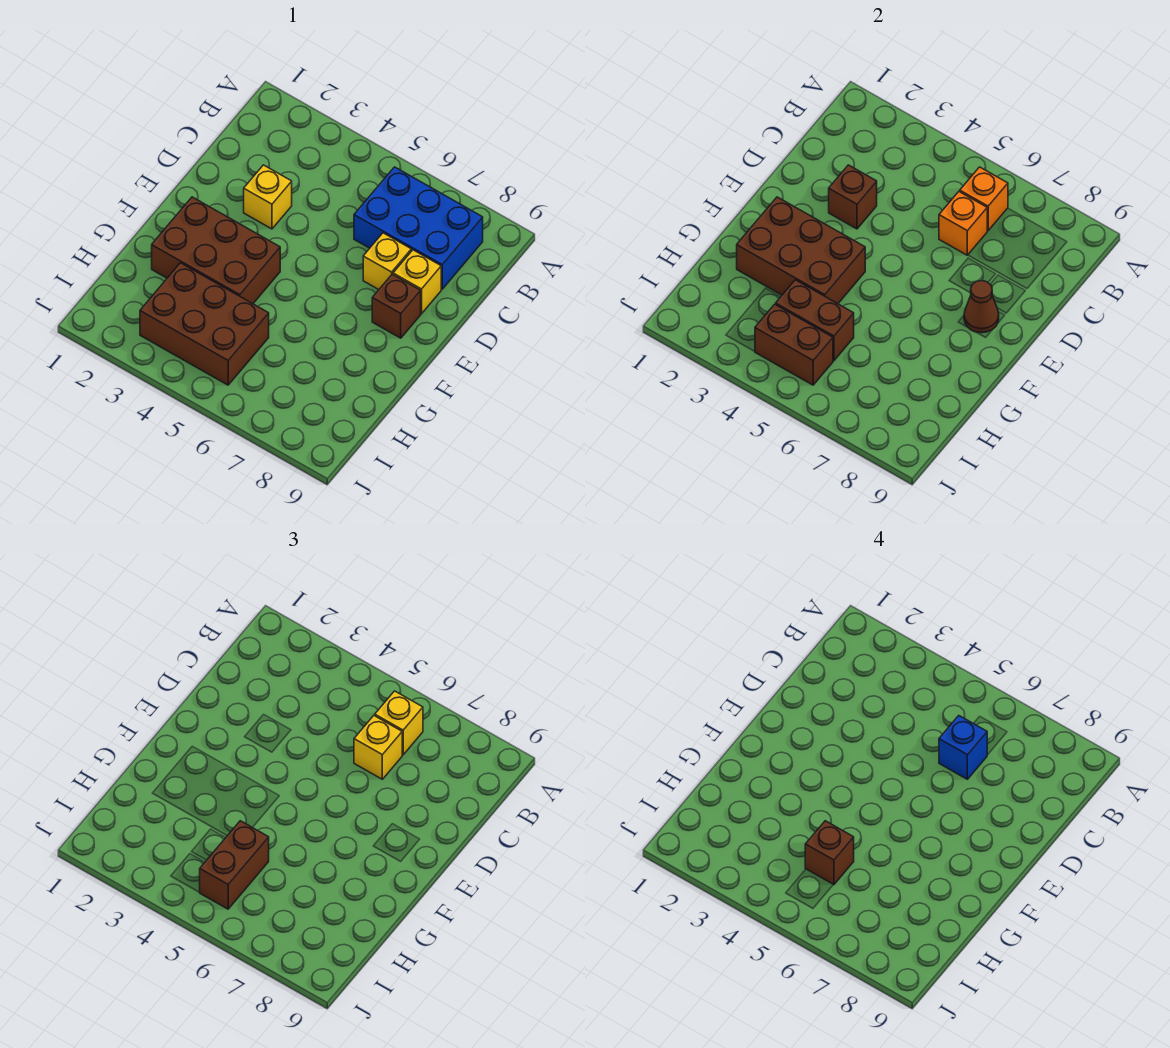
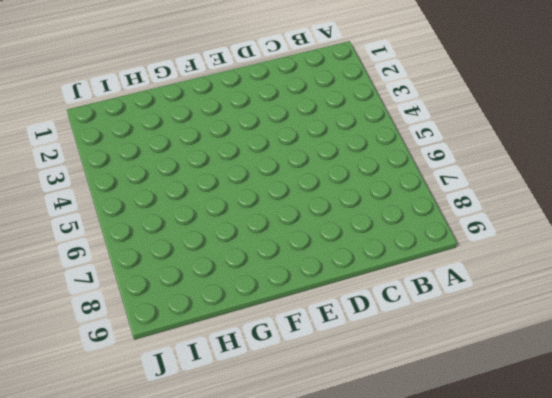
none -> blue brick B6:C8 level 1
none -> yellow brick D3 level 1
none -> yellow brick D7 level 1

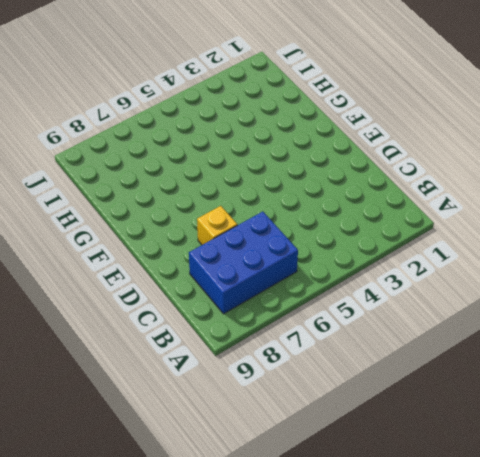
none -> yellow brick D3 level 1
none -> yellow brick D8 level 1
none -> brown brick E8 level 1

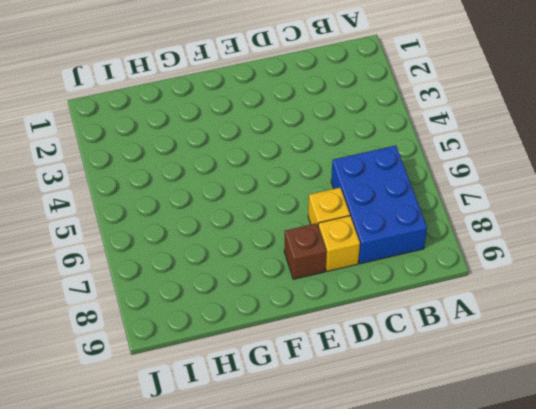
none -> yellow brick D3 level 1
none -> brown brick F2:G4 level 1
none -> brown brick H3:I5 level 1

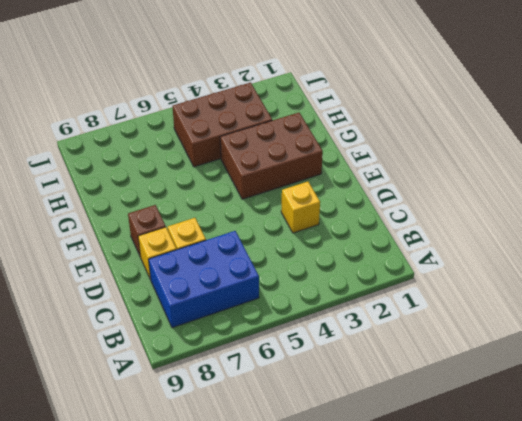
none -> orange brick B6 level 2
none -> orange brick C6 level 2
none -> brown brick D3 level 2

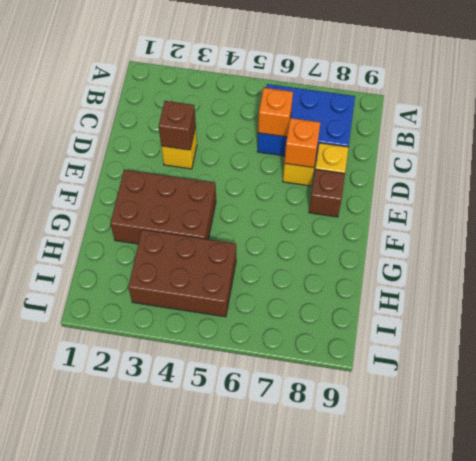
orange brick D7 level 2 -> orange brick B6 level 2
none -> brown cone E8 level 2
none -> brown brick F2:G4 level 2
none -> brown brick H4:H5 level 2

